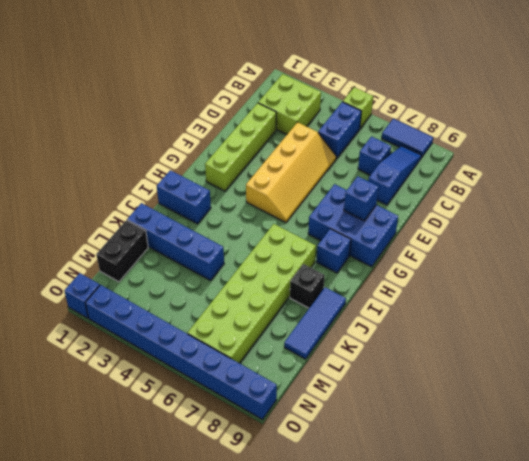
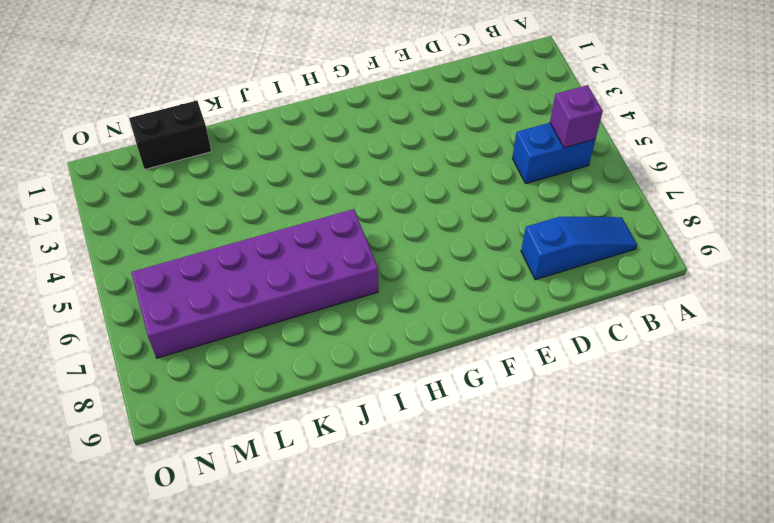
purple brick B5 level 2 -> none
purple brick I6:N7 level 1 -> lime brick I6:N7 level 1
none -> lime brick A5 level 1
none -> blue tile A7:A8 level 1
none -> lime brick B2:C3 level 1

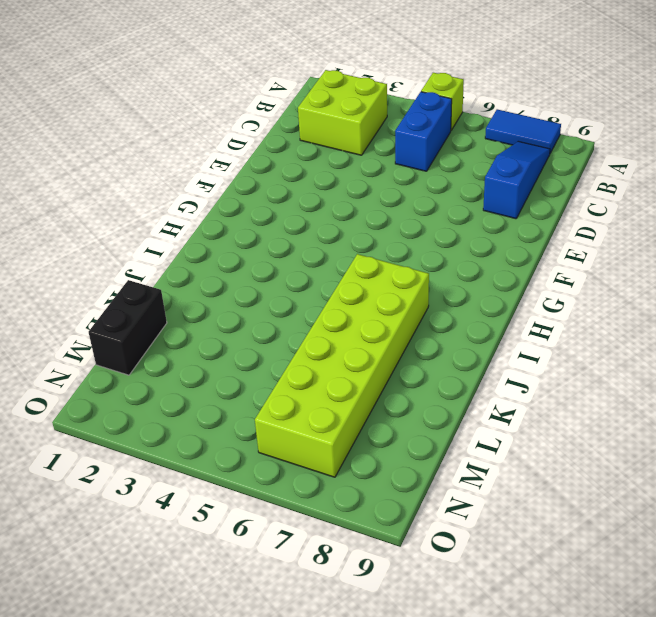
none -> blue brick C7 level 1
none -> lime brick D2:G2 level 1
none -> yellow slope D4:G5 level 1 top 4

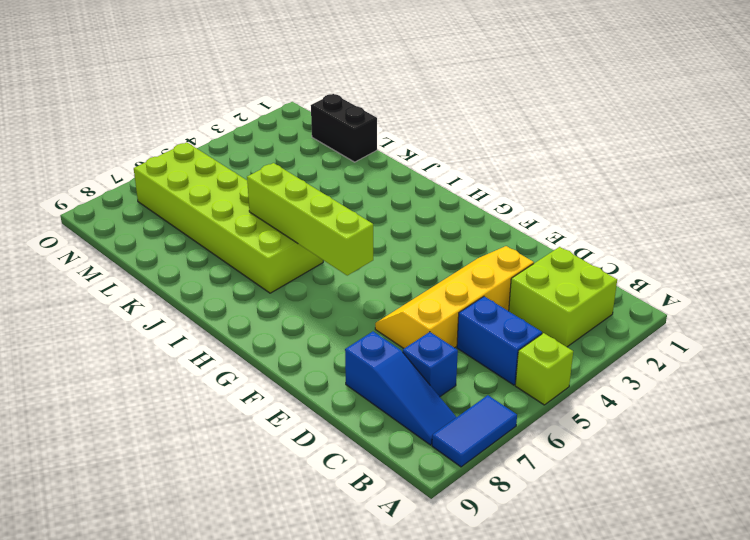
yellow slope D3:E6 level 1 top D -> yellow slope D4:G5 level 1 top 4
lime brick G6:J6 level 2 -> lime brick D2:G2 level 1
none -> blue brick F7:G9 level 1
none -> blue brick H8 level 1
none -> blue brick I1:I2 level 1

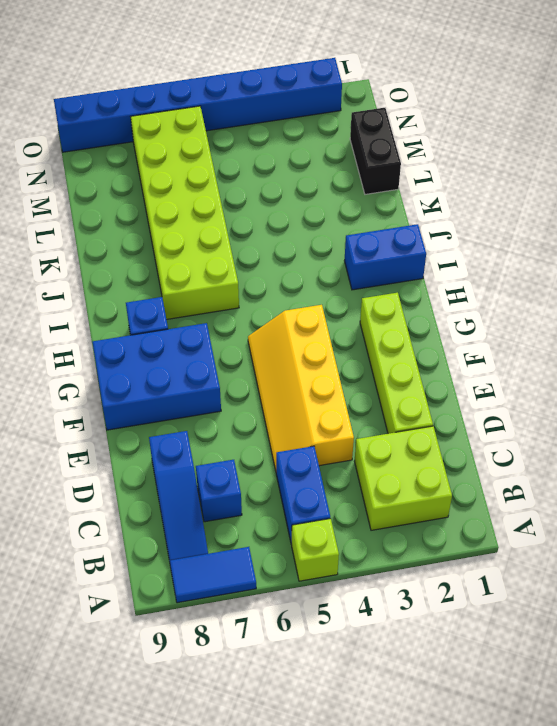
none -> black brick J8 level 1
none -> blue tile J9:L9 level 1
none -> blue brick K1:K4 level 1

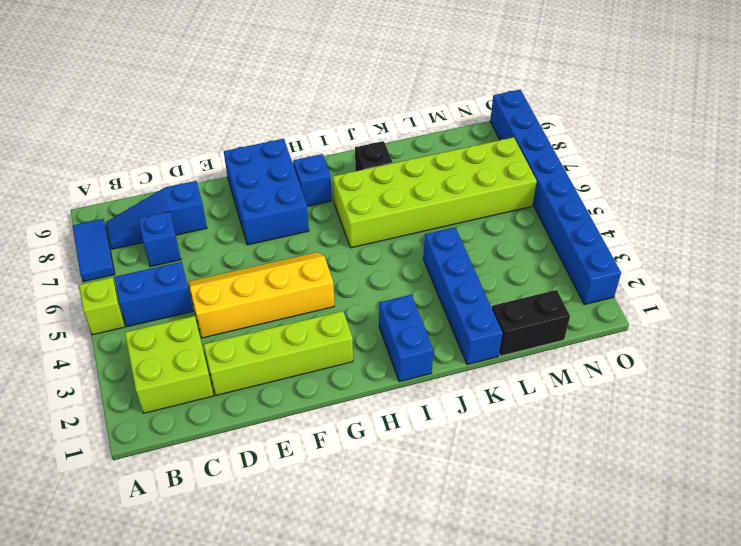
none -> blue tile J9:L9 level 1
none -> blue brick O1 level 1
none -> blue brick F8 level 2

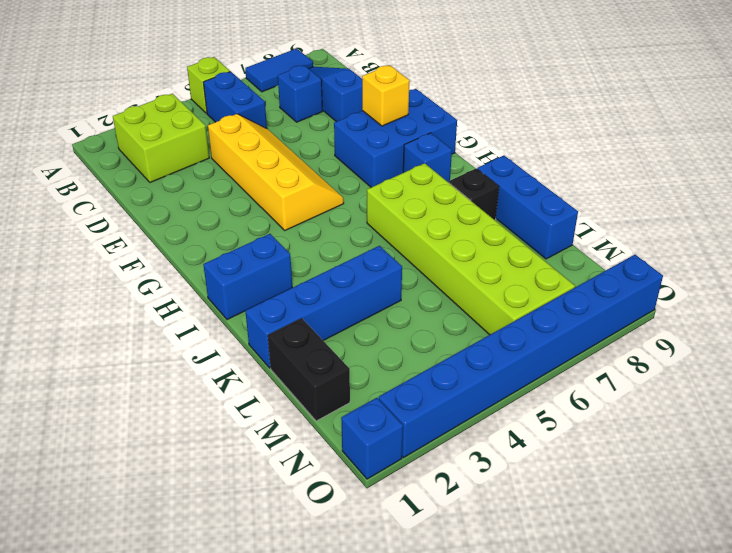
yellow brick F8 level 2 -> blue brick F8 level 2
blue brick J9:L9 level 1 -> blue tile J9:L9 level 1
none -> lime brick D2:G2 level 1

